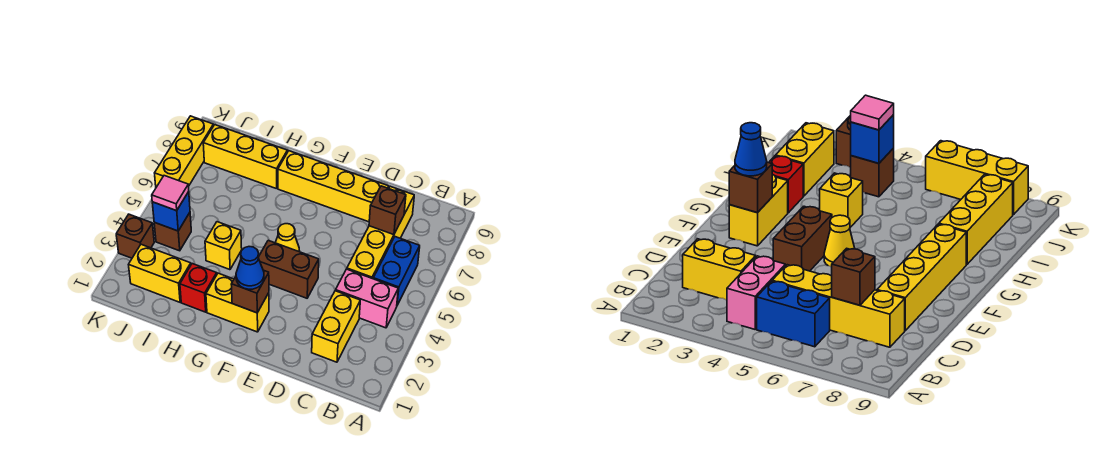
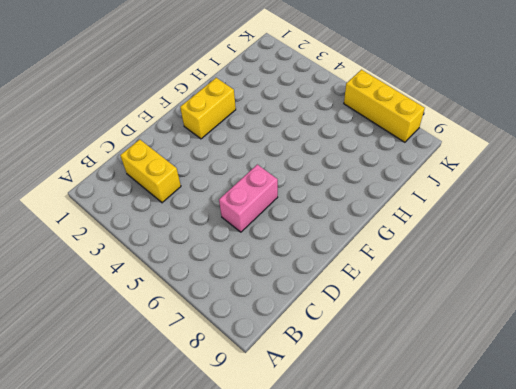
pink brick D6:E6 level 1 -> pink brick B4:C4 level 1
none -> blue brick B5:B6 level 1
none -> yellow brick C5:C8 level 1
none -> yellow brick D8:G8 level 1

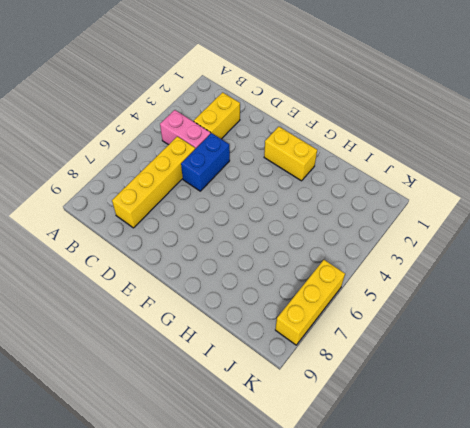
blue brick D4:D5 level 1 -> blue brick B5:B6 level 1
none -> yellow brick D8:G8 level 1
none -> brown brick E4:F4 level 1
none -> yellow cone F5 level 1

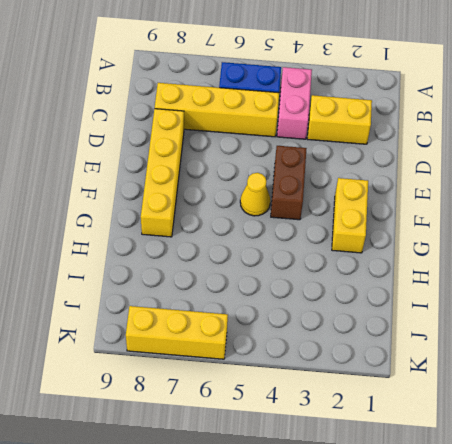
none -> red brick H2 level 1
none -> yellow brick H4 level 1
none -> yellow brick H8:J8 level 1

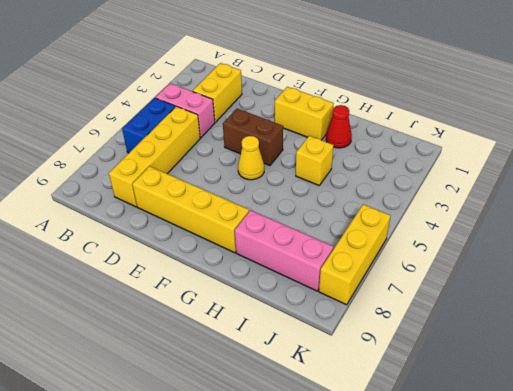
red cone H2 level 1 -> red brick H2 level 1
pink brick H8:J8 level 1 -> yellow brick H8:J8 level 1
none -> yellow brick I2:J2 level 1
none -> brown brick J4 level 1
none -> brown brick K3 level 1

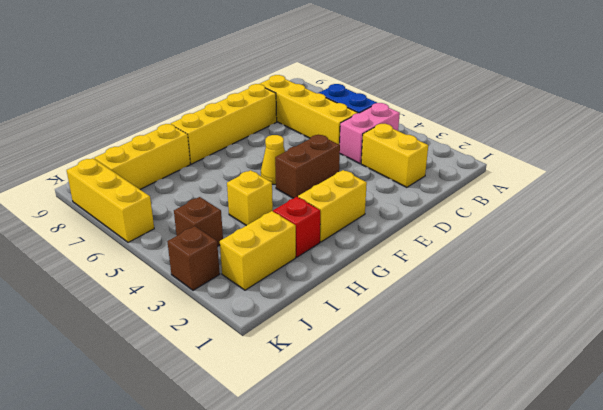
none -> brown brick C7 level 2
none -> brown brick F2 level 2
none -> blue brick J4 level 2

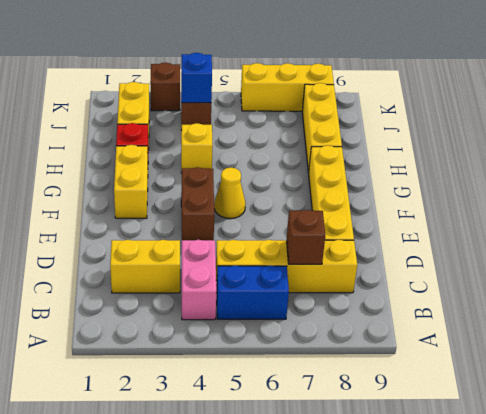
none -> brown brick F2 level 2
none -> blue cone F2 level 3
none -> pink tile J4 level 3

